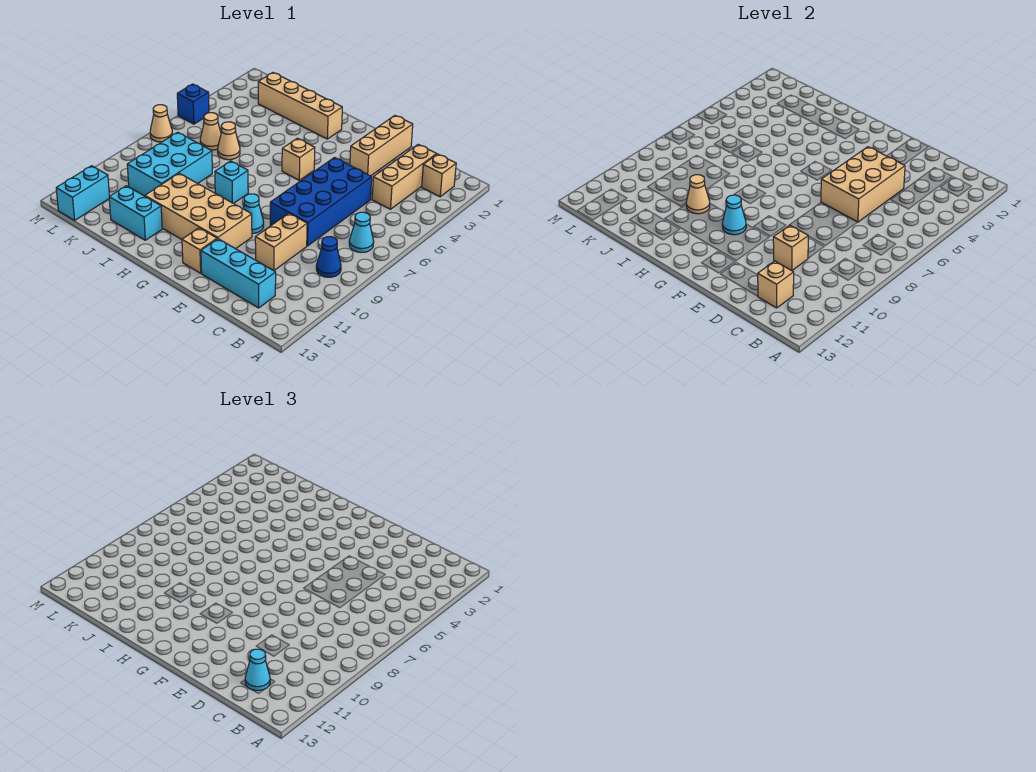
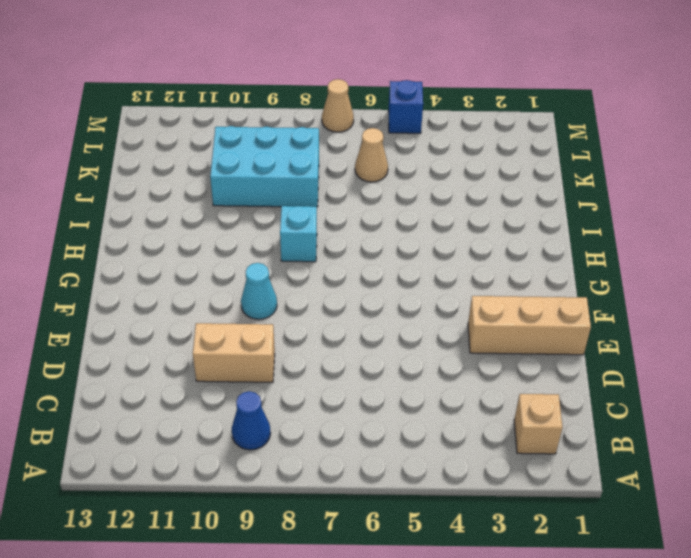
none -> cyan cone B7 level 1
none -> tan brick C2:C4 level 1
none -> cyan brick C12:E12 level 1

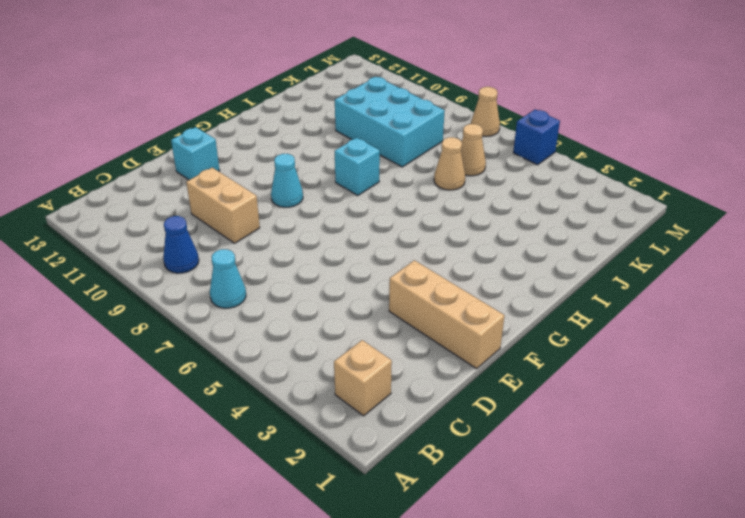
cyan brick E12 level 1 -> cyan brick C12:E12 level 1
none -> tan brick C2:C4 level 1
none -> blue brick D5:E8 level 1
none -> tan brick F10:I11 level 1

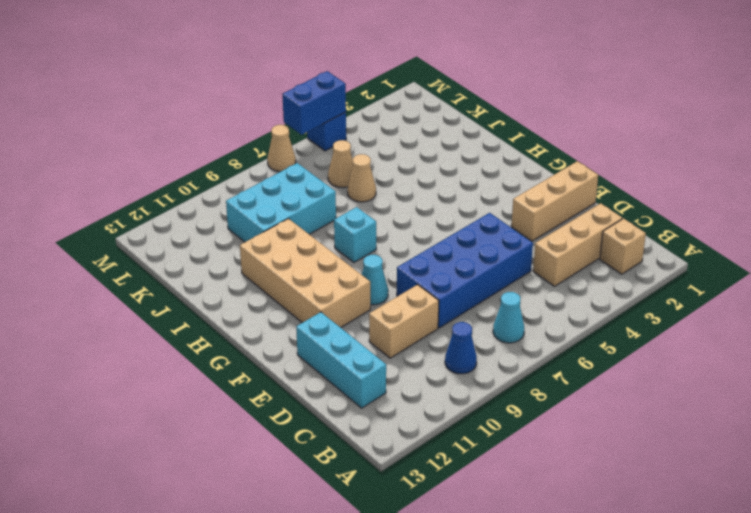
blue brick M5:M6 level 2 -> none
none -> tan brick F12 level 1
none -> tan brick G5 level 1
none -> tan brick H2:K2 level 1

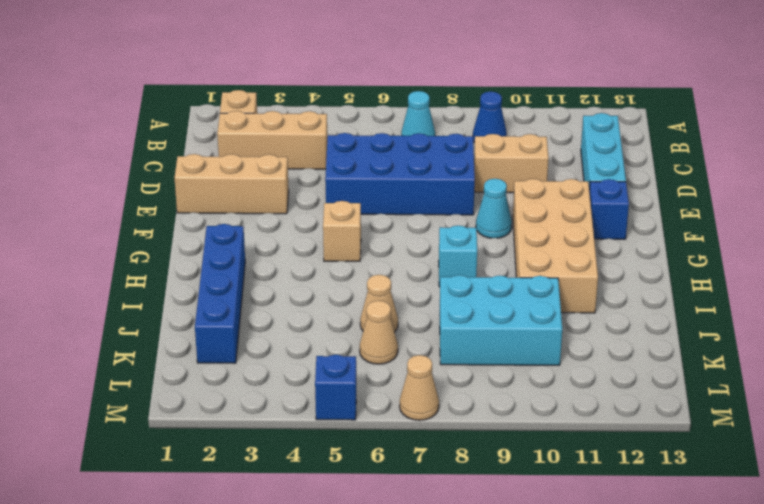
blue brick F12 level 1 -> tan brick F12 level 1
blue brick H2:K2 level 1 -> tan brick H2:K2 level 1
none -> cyan brick I12:J12 level 1
none -> cyan brick L12:L13 level 1
none -> tan brick C12 level 2

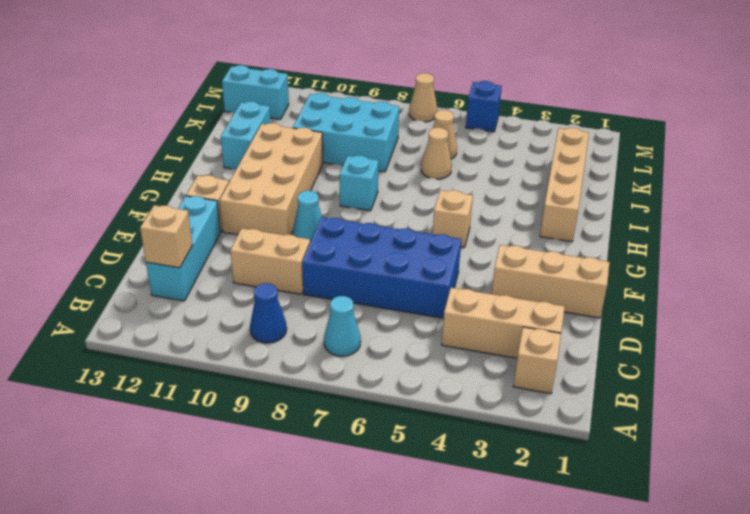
none -> tan brick D4:E6 level 2
none -> tan brick D10 level 2
none -> cyan cone G10 level 2

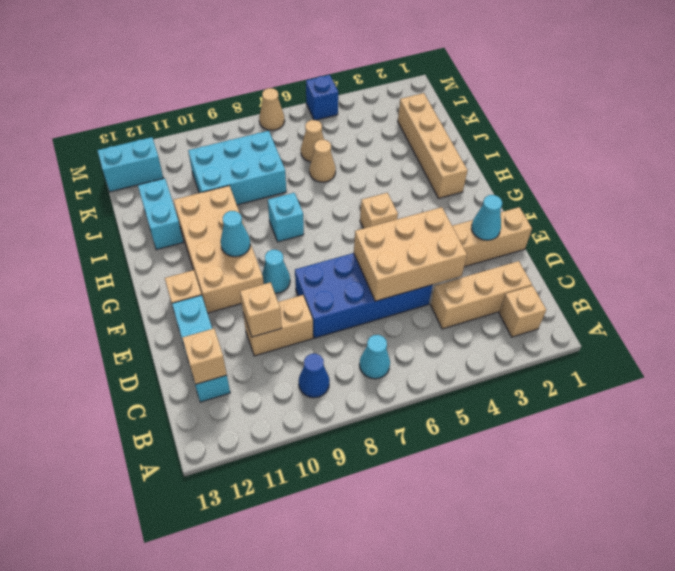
cyan cone E2 level 2 -> cyan cone C12 level 3
none -> tan cone I10 level 2

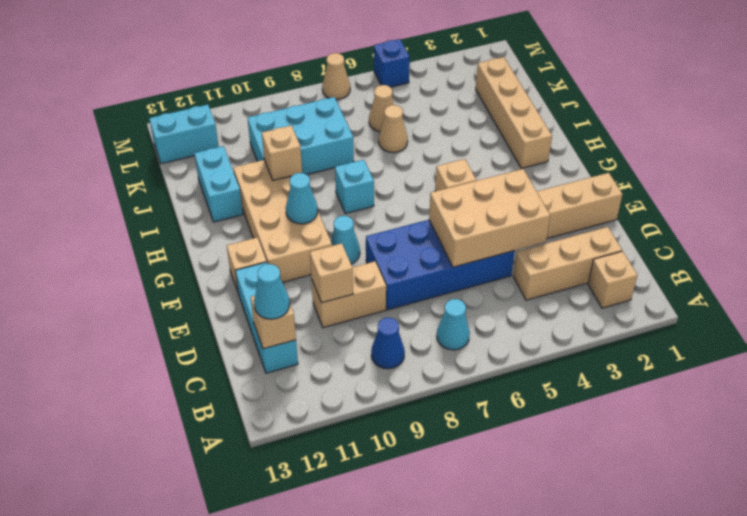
tan brick I10 level 2 -> tan cone I10 level 2

